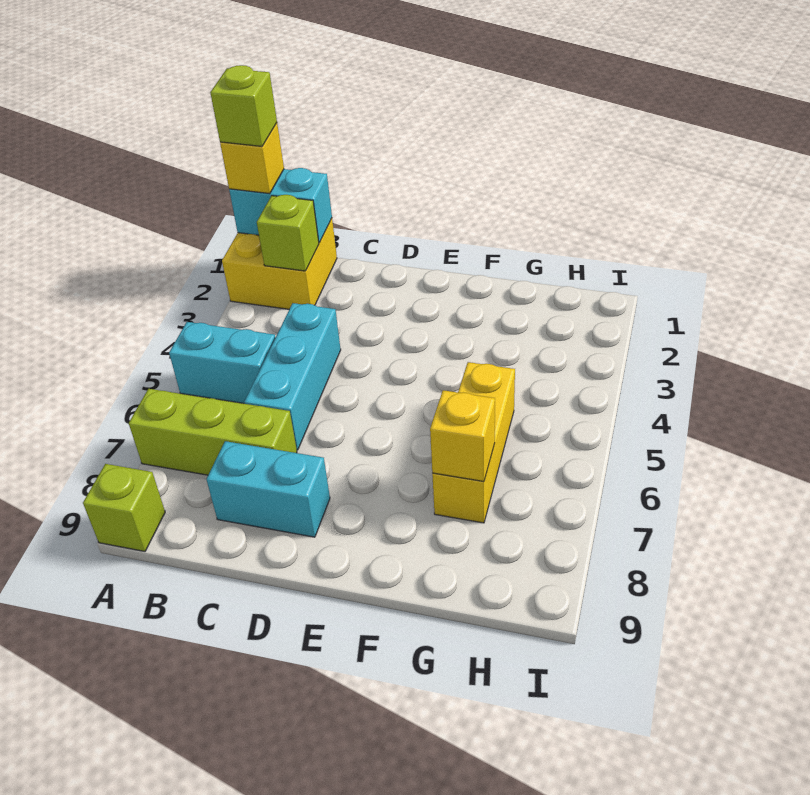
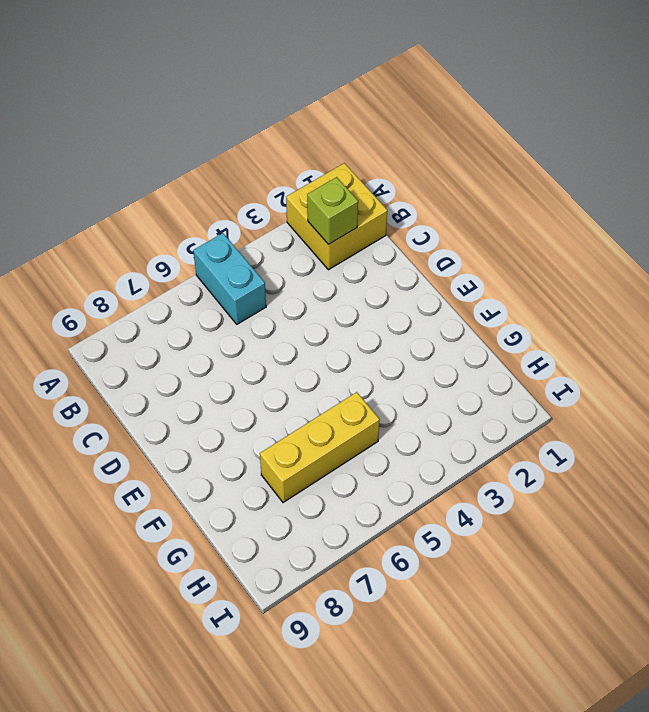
none -> lime brick A7:C7 level 1
none -> lime brick A9 level 1
none -> cyan brick C4:C6 level 1

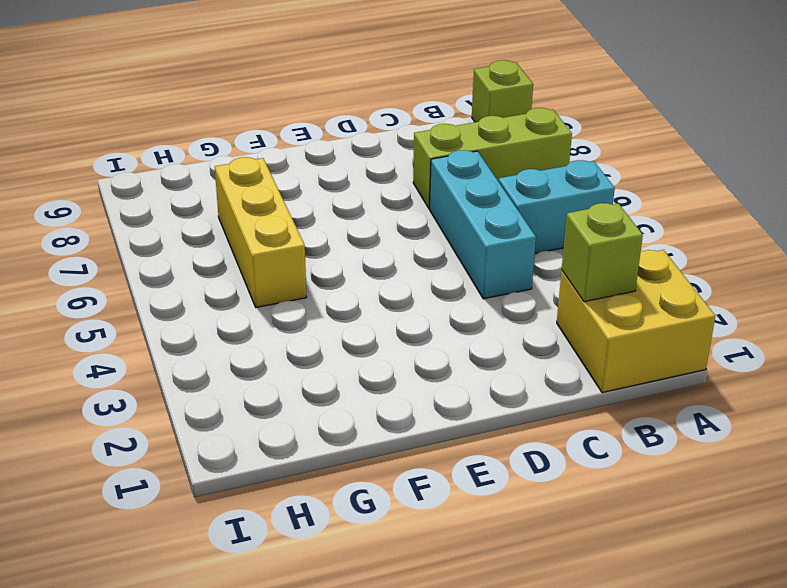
none -> cyan brick C8:D8 level 1
none -> cyan brick A1:B1 level 2
none -> yellow brick G7 level 2

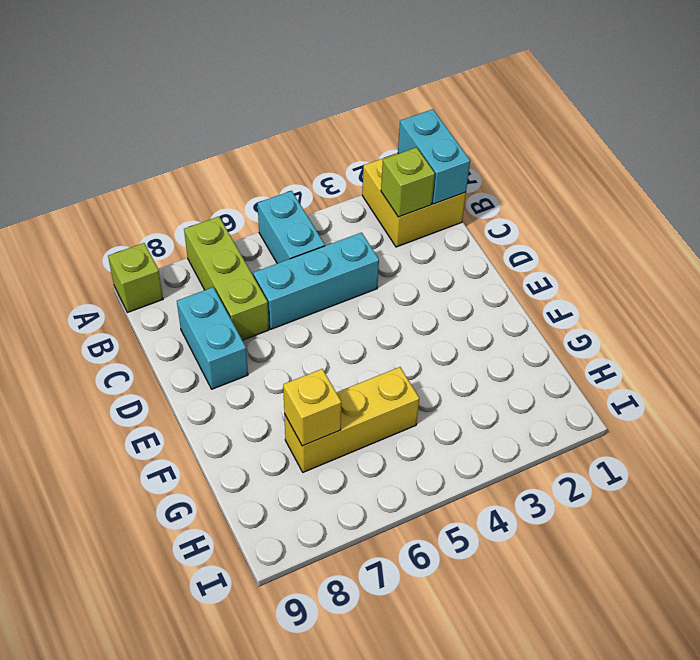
none -> yellow brick A1 level 3
none -> lime brick A1 level 4

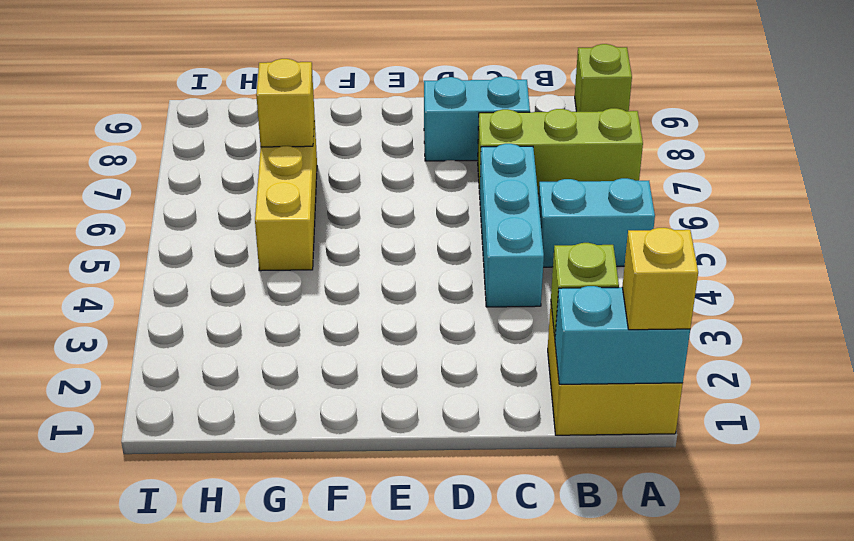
none -> lime brick A1 level 4

